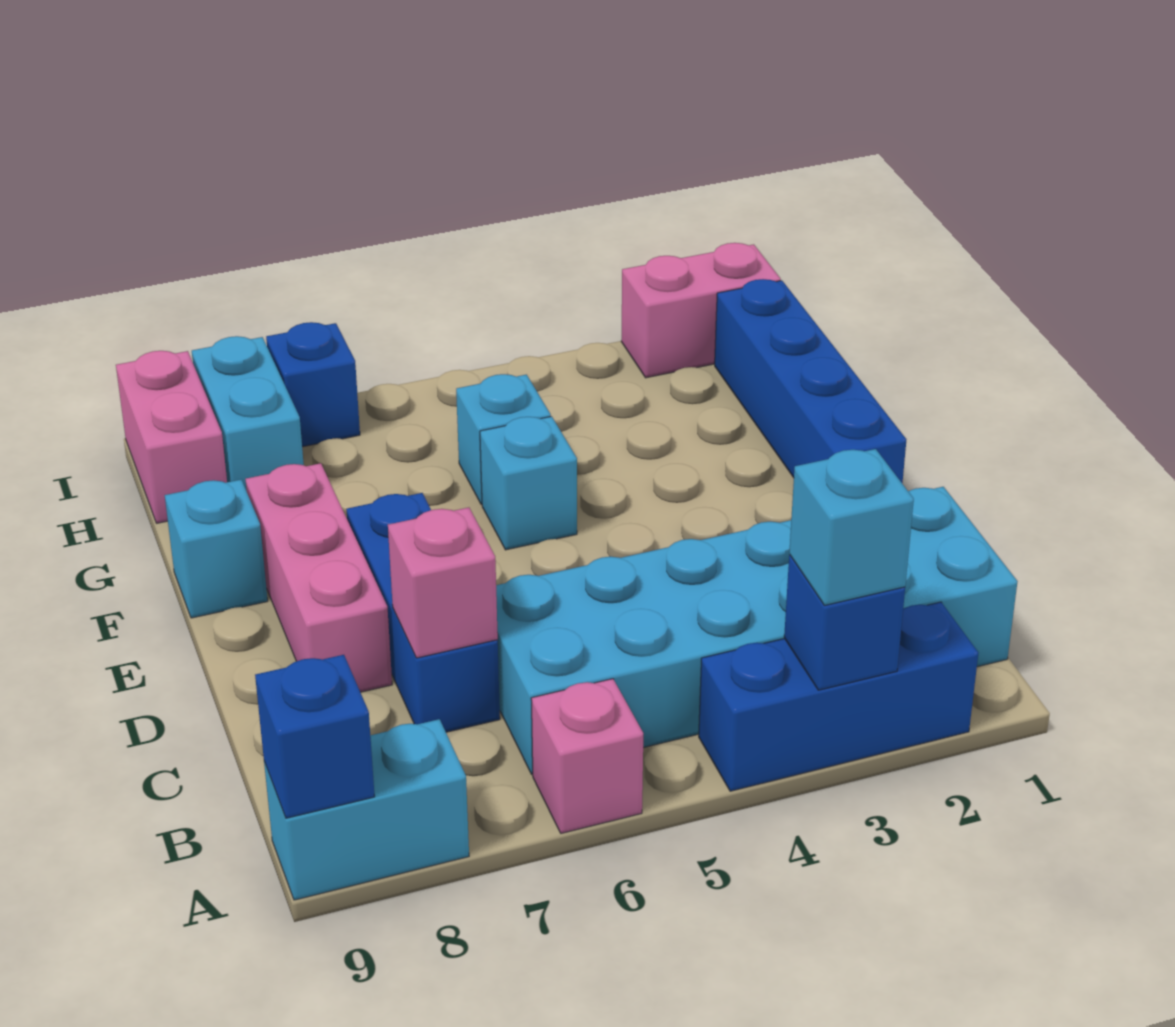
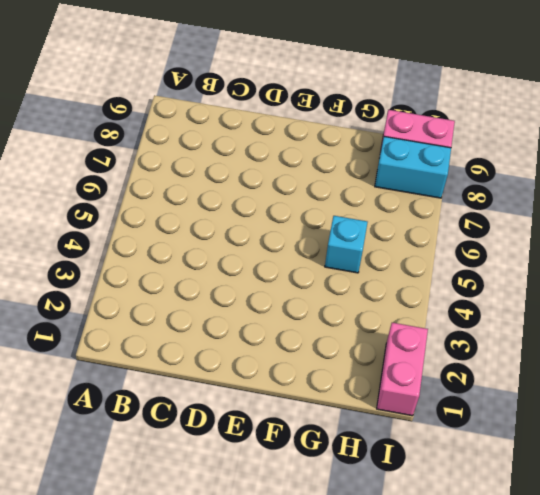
none -> blue brick A2:A4 level 1
none -> pink brick A6 level 1
none -> cyan brick A8:A9 level 1

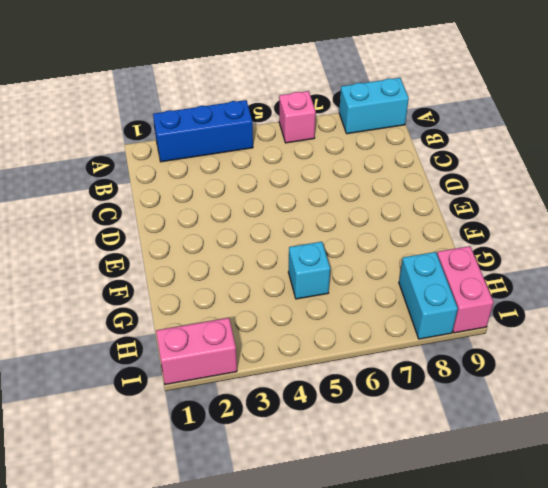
none -> cyan brick B1:C6 level 1
none -> blue brick C7:E7 level 1
none -> pink brick D8:F8 level 1

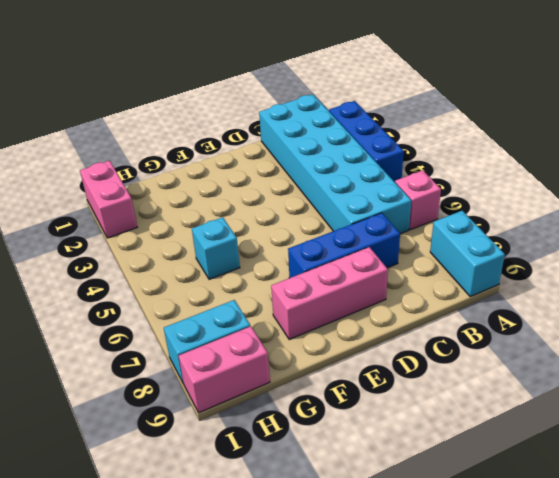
none -> blue brick E1:H1 level 1
none -> cyan brick F5 level 1
none -> cyan brick F9 level 1

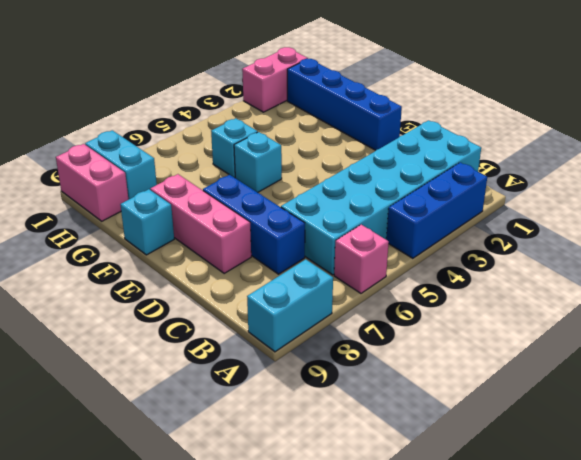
none -> blue brick I7 level 1
none -> blue brick A3 level 2
none -> blue brick A9 level 2

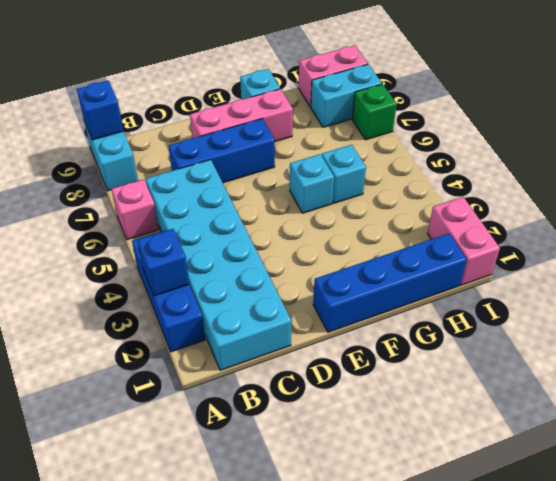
green brick I7 level 1 -> blue brick I7 level 1
none -> pink brick C7 level 2
none -> cyan brick A3 level 3

